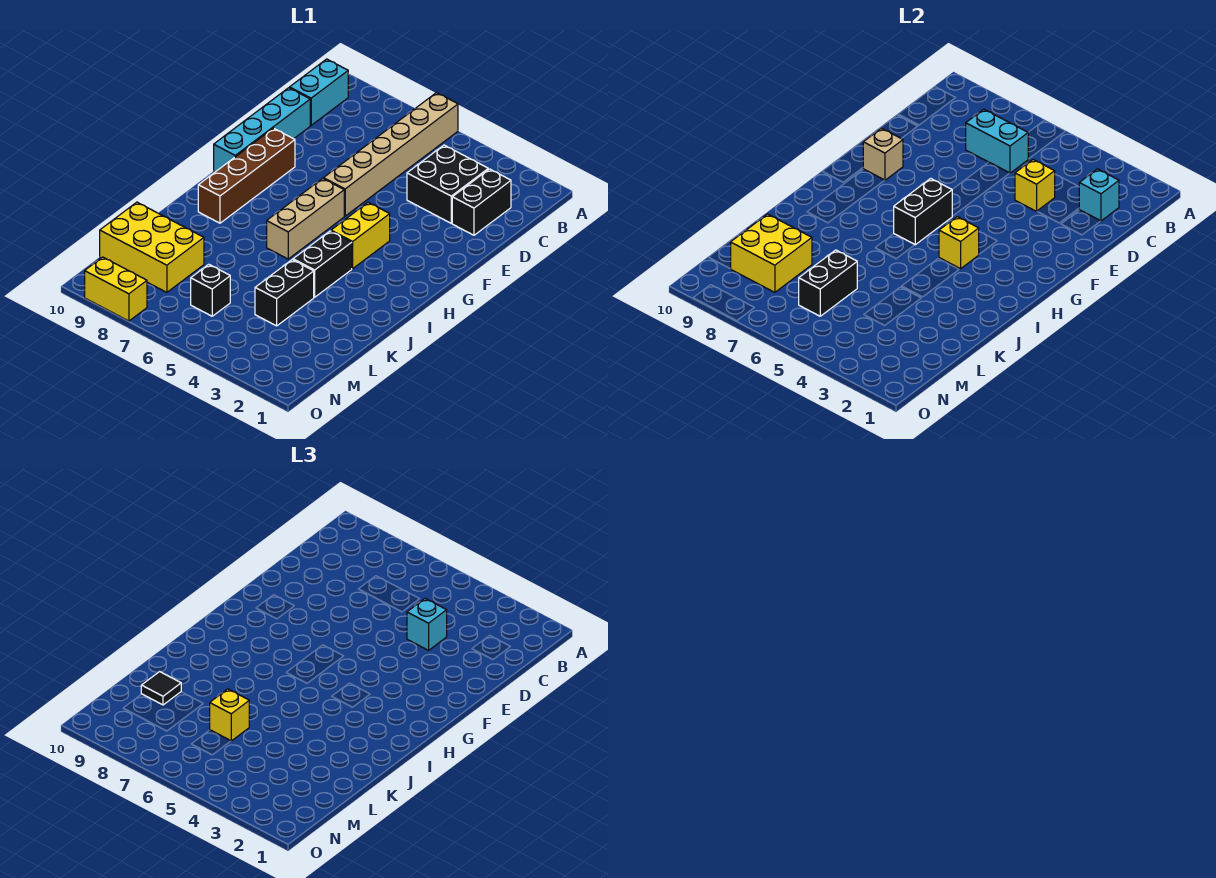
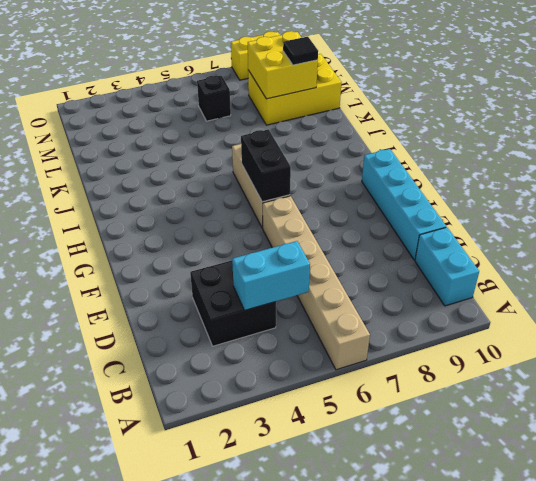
cyan brick C4:C5 level 2 -> cyan brick C6:C7 level 2
none -> black brick C2:D2 level 1
none -> brown brick F9:I9 level 1
none -> yellow brick G4:H4 level 1

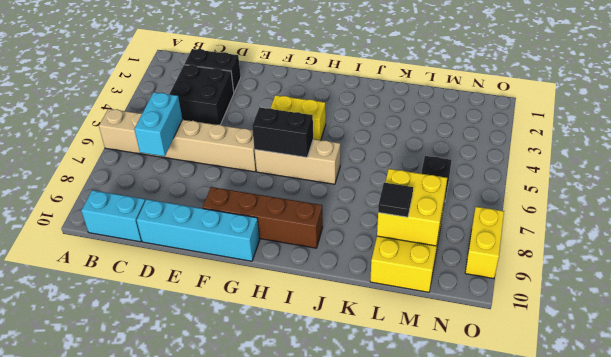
none -> black brick I4:J4 level 1
none -> black brick K4:L4 level 1
none -> cyan brick C2 level 2

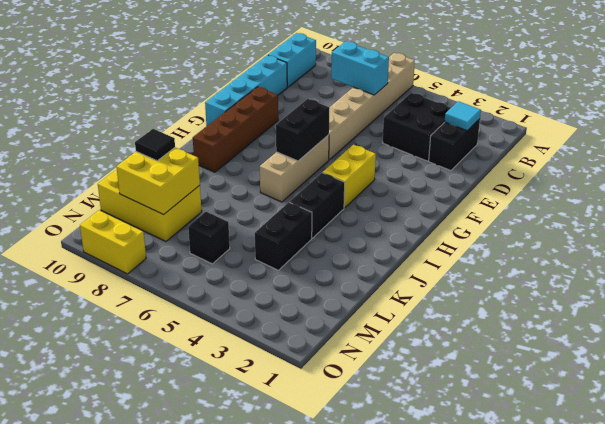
cyan tile C2 level 2 -> cyan brick C2 level 2
none -> yellow brick D4 level 2
none -> tan brick F9 level 2
none -> yellow brick H4 level 2

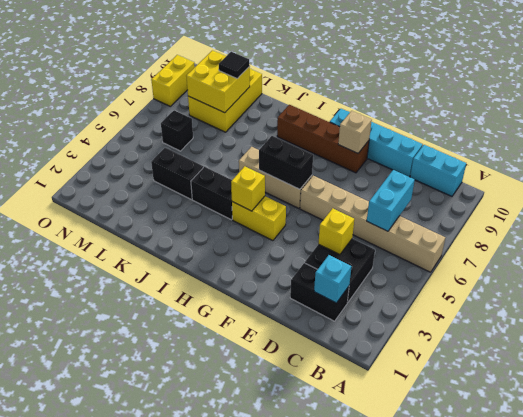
none -> black brick L6:M6 level 2
none -> cyan brick D4 level 3
none -> yellow brick L6 level 3

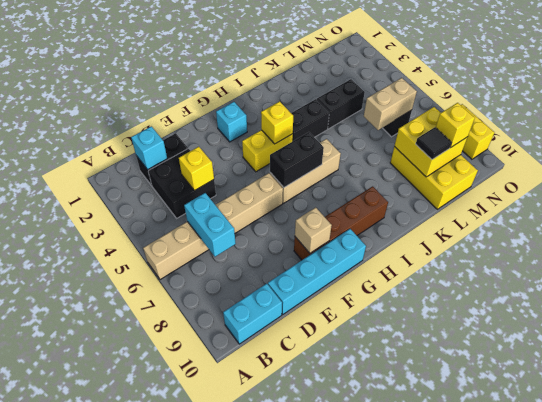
cyan brick G2 level 1 -> cyan brick D4 level 3
tan brick L6:M6 level 2 -> black brick L6:M6 level 2
yellow brick M9 level 3 -> yellow brick L6 level 3

